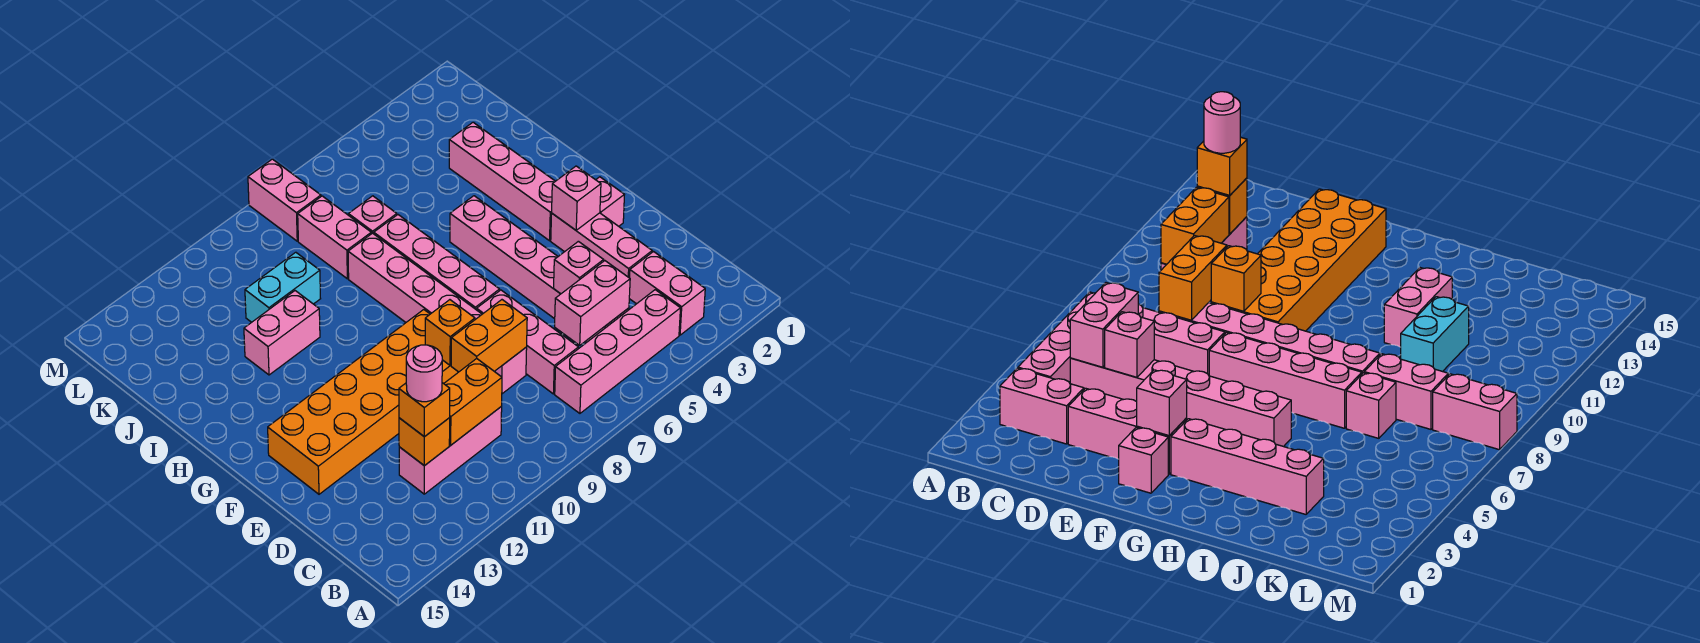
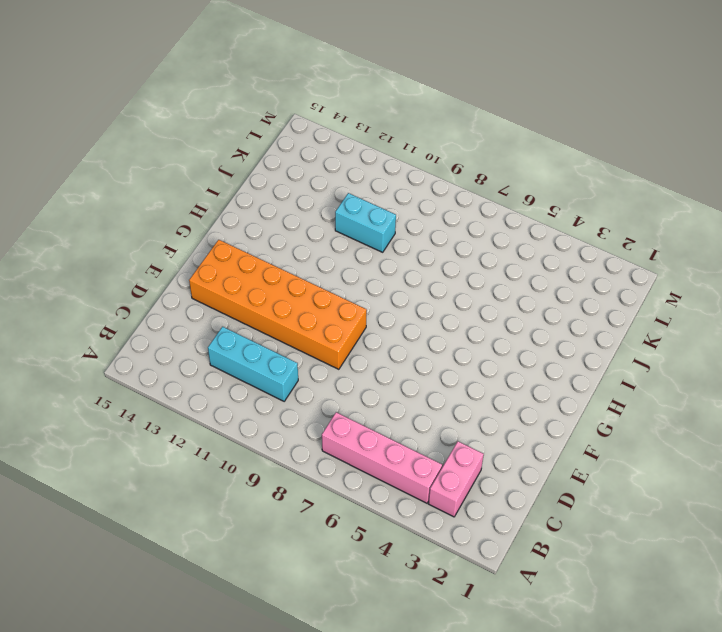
cyan brick C10:C12 level 1 -> pink brick C10:C12 level 1
none -> pink brick C5:H5 level 1
none -> pink brick C7:E7 level 1
none -> pink brick D3:F3 level 1

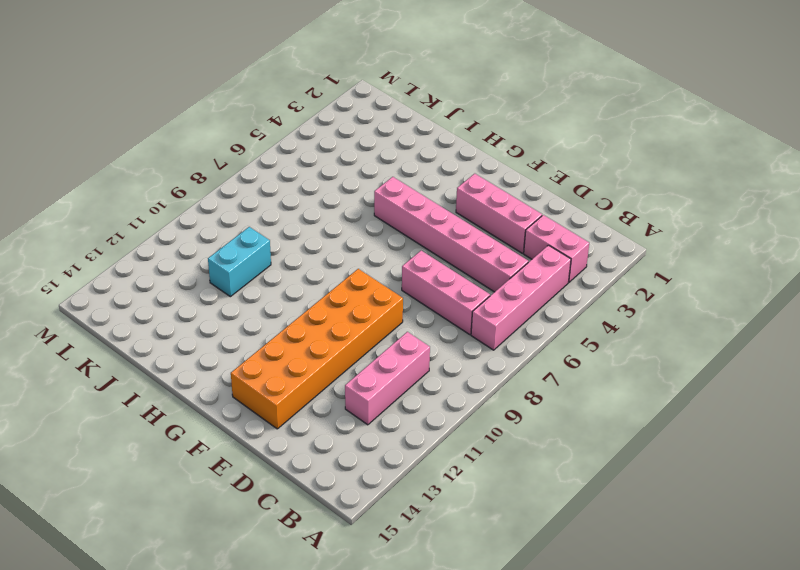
none -> pink brick D8:I8 level 1
none -> pink brick F2 level 1
none -> pink brick F7:I7 level 1

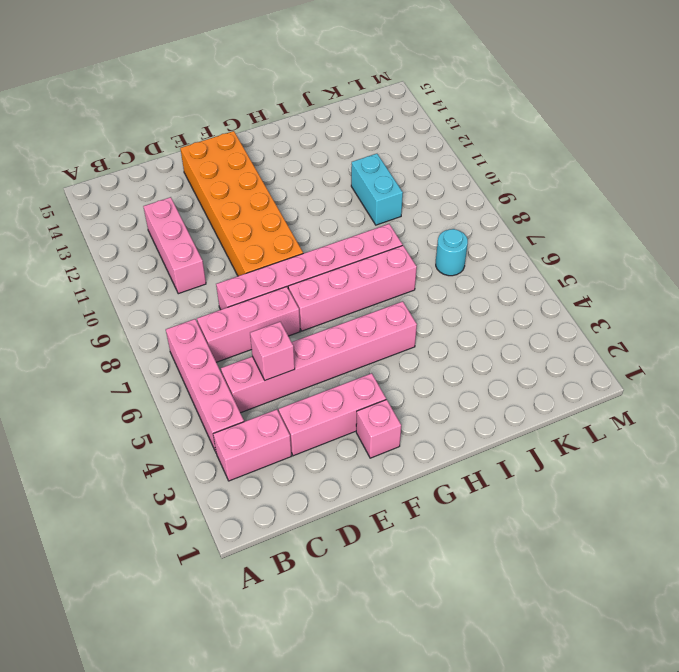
cyan round brick K7 level 1 -> none
none -> pink brick G3:J3 level 1
none -> pink brick I11:I12 level 1
none -> pink brick J7 level 1

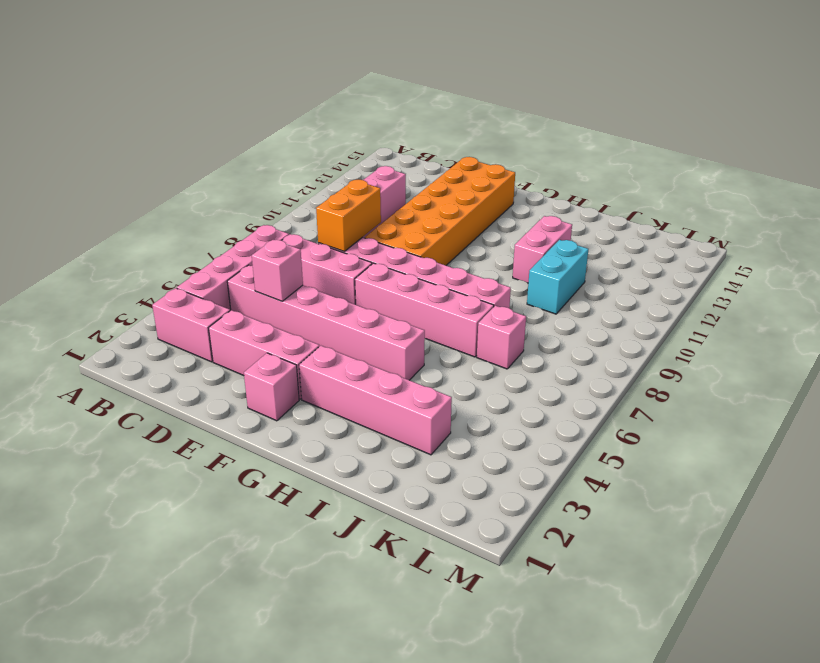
none -> pink brick J8:K8 level 1
none -> pink brick L8:M8 level 1
none -> pink brick C5:C6 level 2

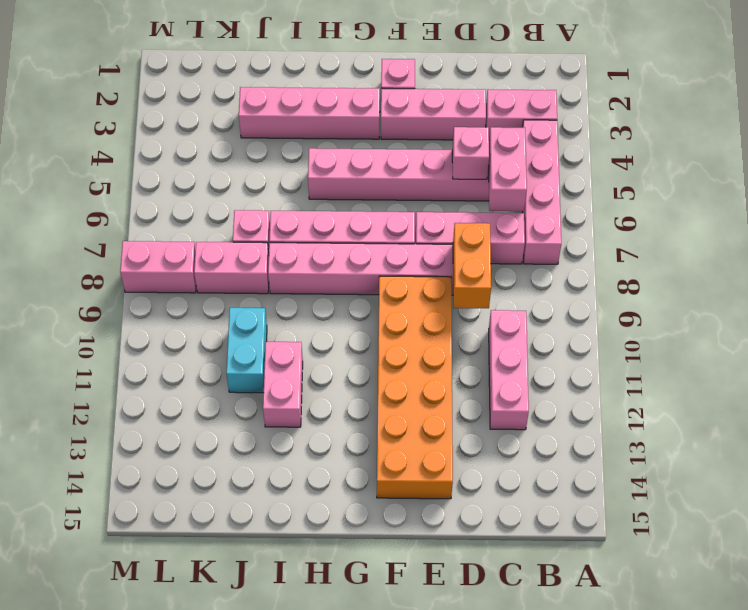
none -> orange brick C10:C11 level 2
none -> orange brick C12 level 2
none -> orange brick E9 level 2

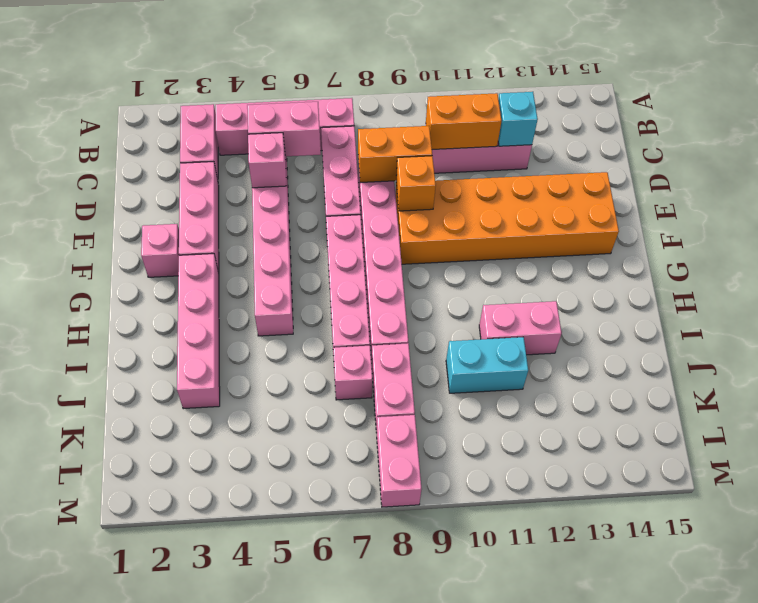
cyan brick C12 level 2 -> orange brick C12 level 2
none -> pink brick F3 level 2
none -> orange brick C12 level 3
none -> pink round brick C12 level 4

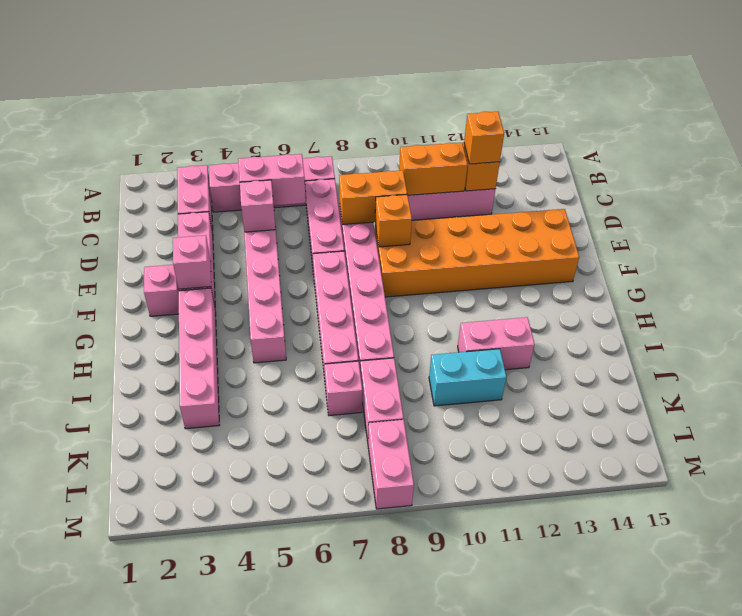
none -> pink round brick C12 level 4

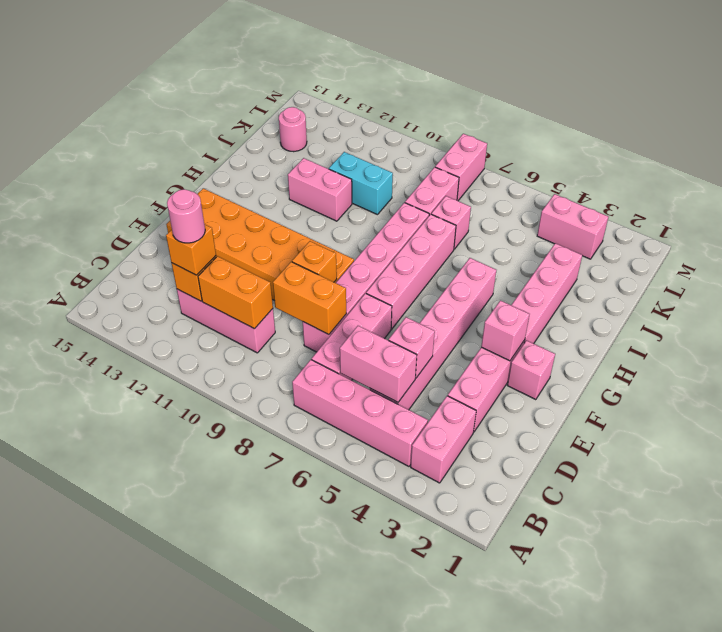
pink round brick K14 level 1 -> none
pink brick L3:L4 level 1 -> none

